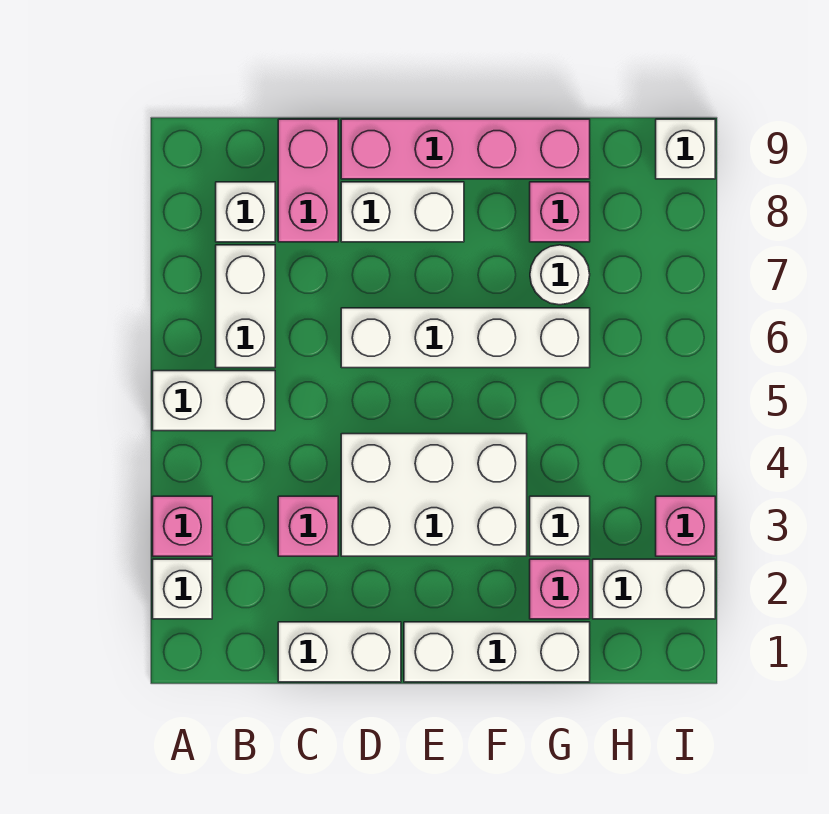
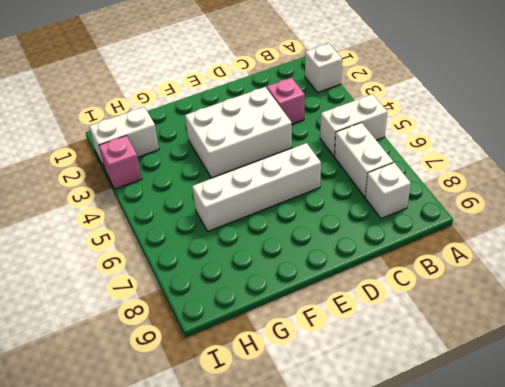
none -> pink brick A3 level 1
none -> white brick C1:D1 level 1
none -> pink brick C8:C9 level 1

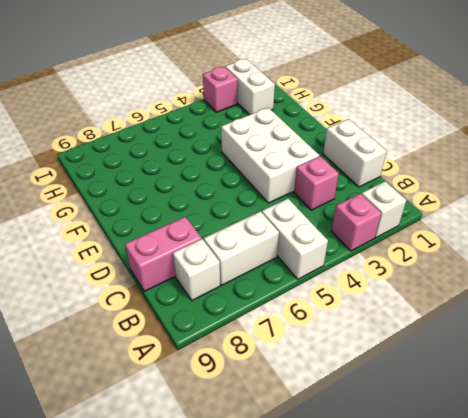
none -> white brick D6:G6 level 1
none -> white brick D8:E8 level 1
none -> pink brick D9:G9 level 1

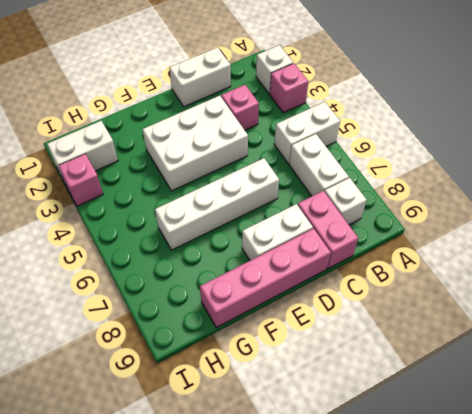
none -> white brick E1:G1 level 1
none -> pink brick G2 level 1
none -> white brick G3 level 1

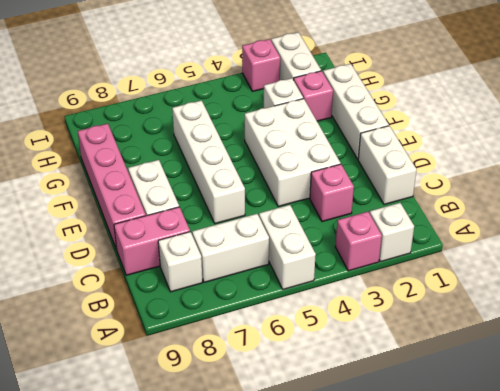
none -> white round brick G7 level 1
none -> pink brick G8 level 1
none -> white brick I9 level 1

